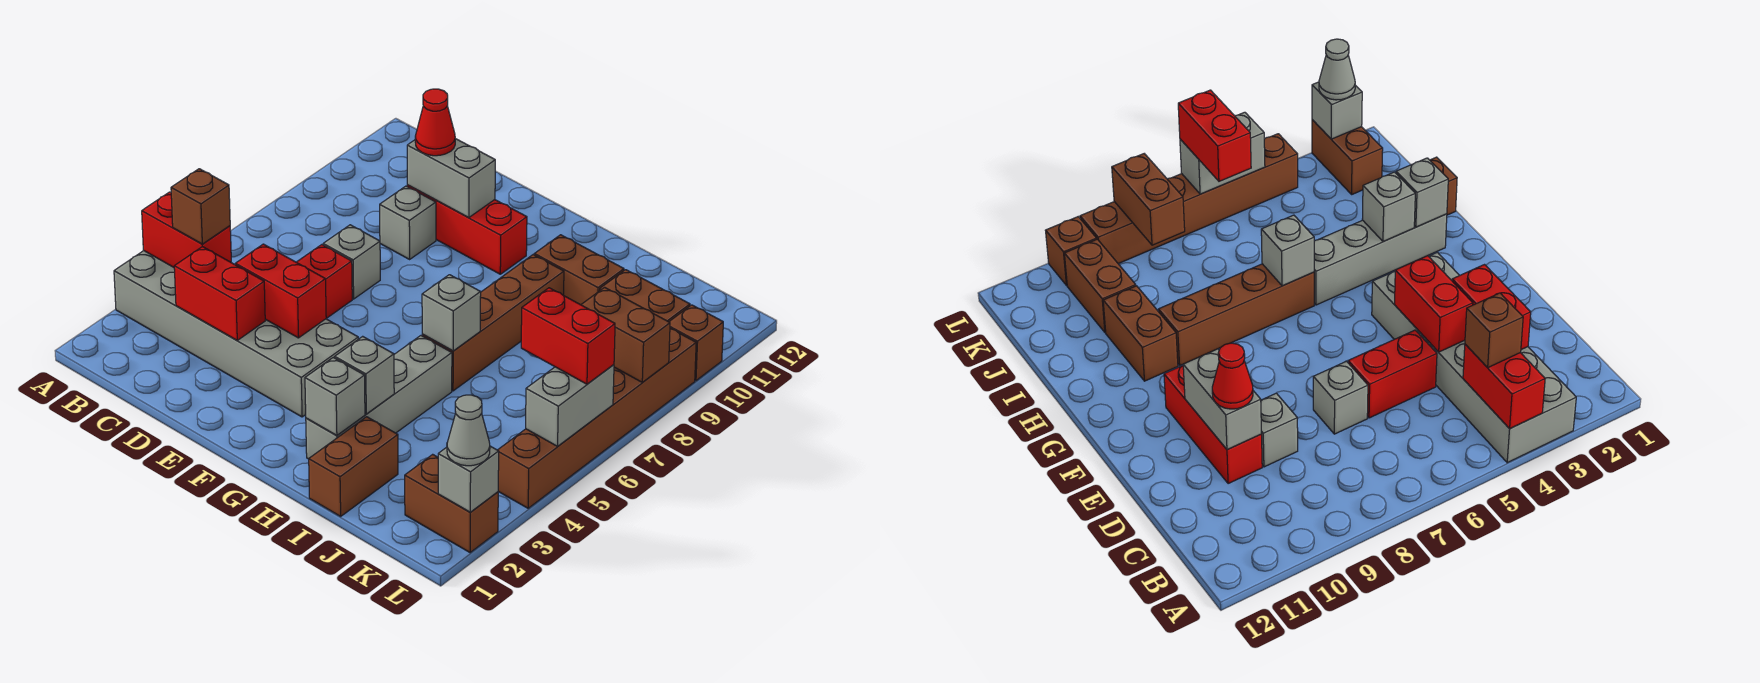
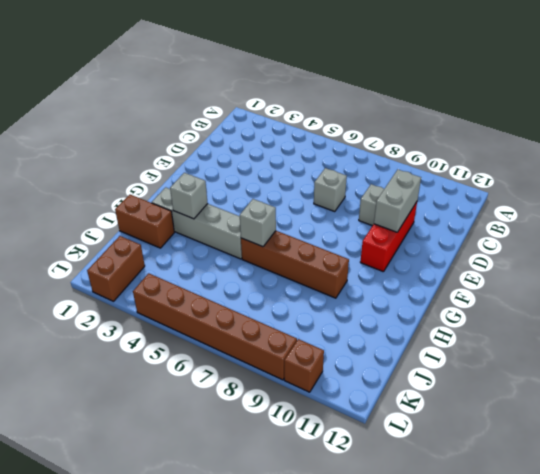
none -> grey brick A3:F4 level 1
none -> red brick D5:D6 level 1
none -> brown brick H10:I10 level 1

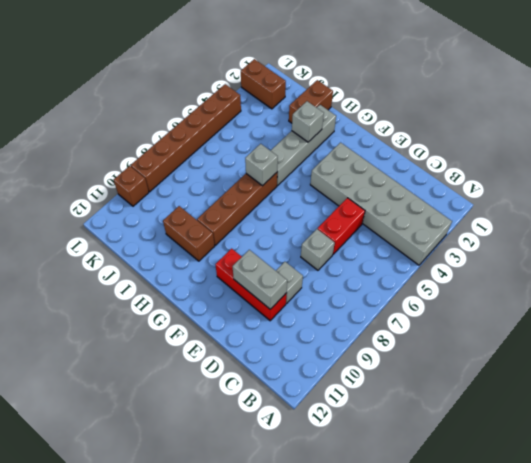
none -> brown brick J10:K10 level 1
none -> red brick A4:B4 level 2
none -> red brick C3:D3 level 2

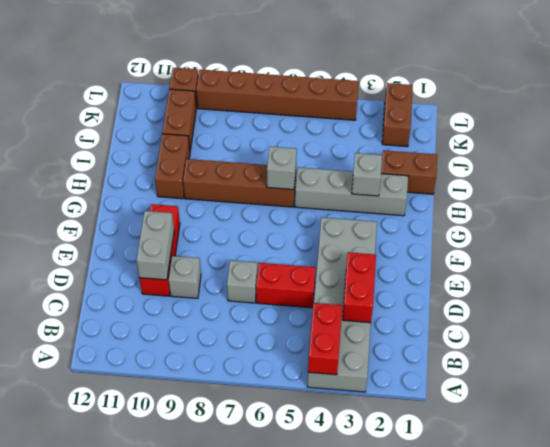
none -> red brick D4:E4 level 2
none -> grey brick H2 level 2
none -> brown brick K8:L8 level 2

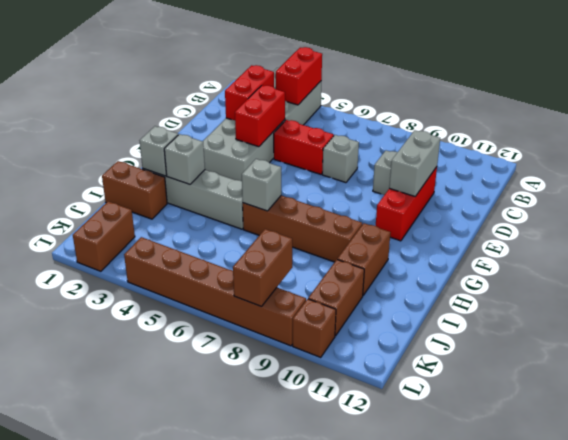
none -> grey brick L2 level 2
none -> grey brick L5:L6 level 2
none -> brown brick B4 level 3

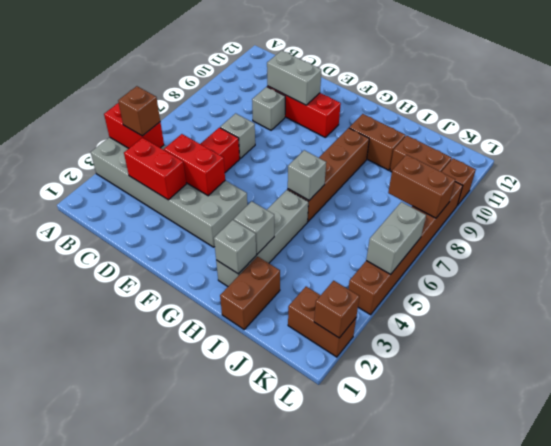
brown brick L2 level 2 -> grey brick L2 level 2
none -> red cone D10 level 3
none -> red brick K6:L6 level 3
none -> grey cone L2 level 3

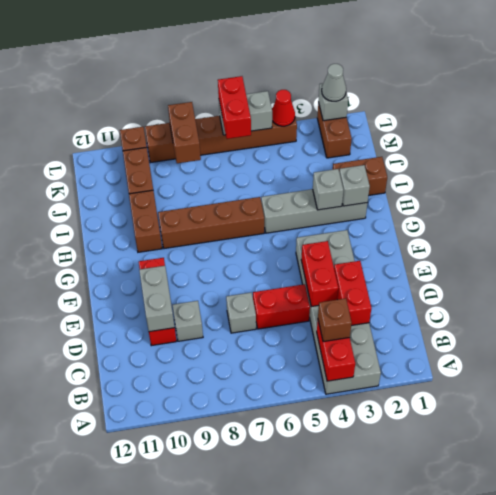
red cone L4 level 2 -> red cone D10 level 3
none -> grey brick H6 level 2

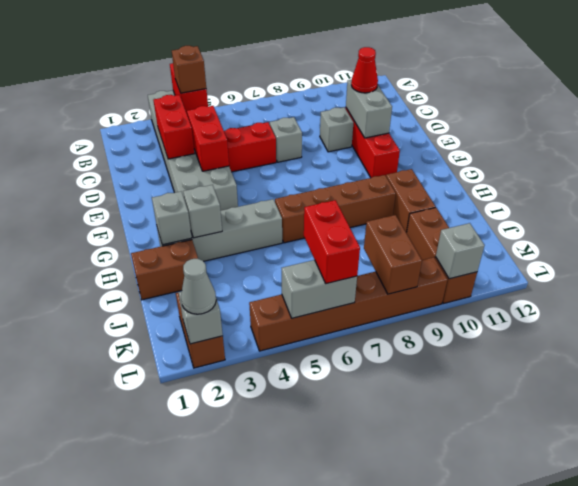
grey brick L10 level 2 -> grey brick H6 level 2

